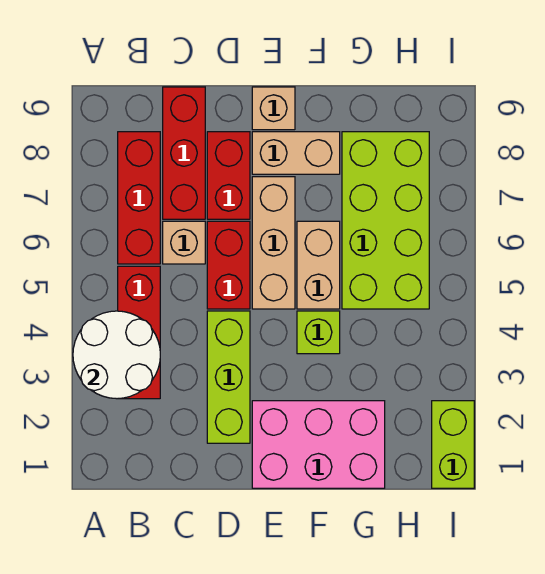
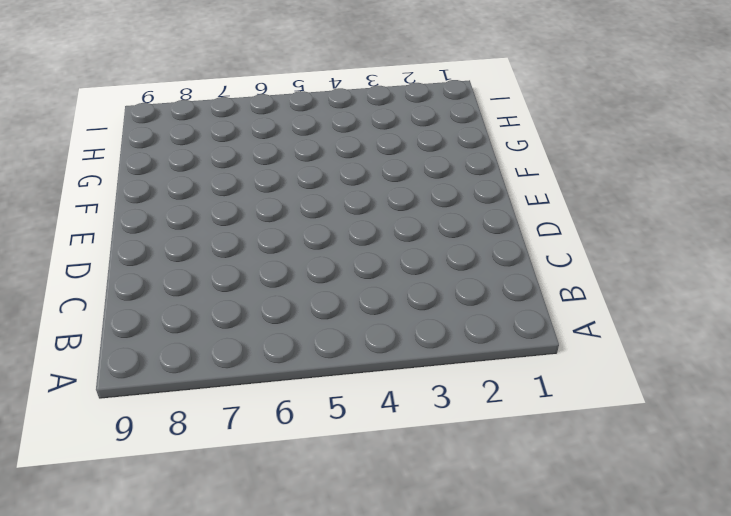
none -> red brick B3:B5 level 1
none -> red brick B6:B8 level 1
none -> tan brick C6 level 1

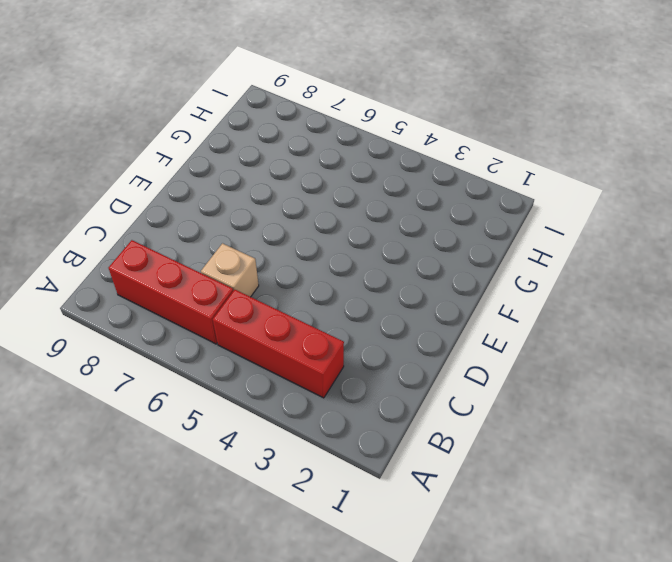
none -> red brick C7:C9 level 1
none -> lime brick D2:D4 level 1
none -> red brick D5:D6 level 1

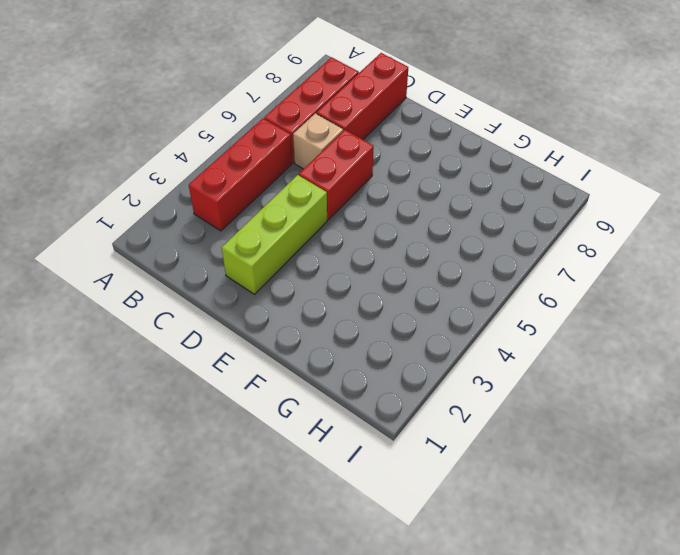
none -> red brick D7:D8 level 1
none -> pink brick E1:G2 level 1
none -> tan brick E5:E7 level 1

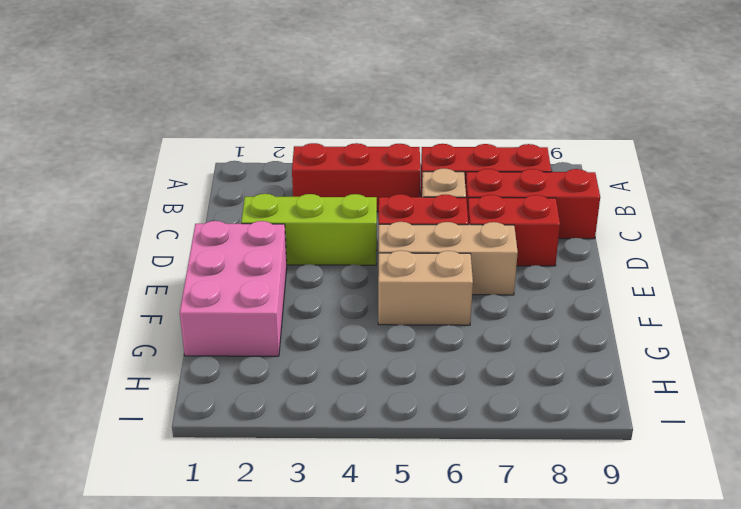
none -> tan brick E8:F8 level 1
none -> tan brick E9 level 1
none -> lime brick F4 level 1

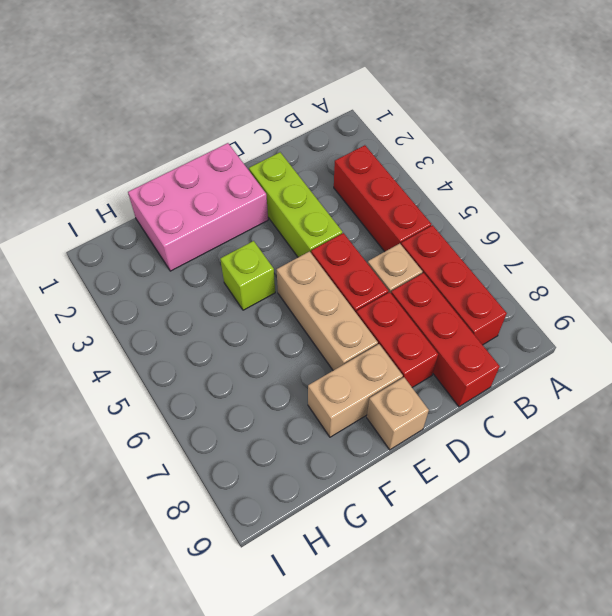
none -> tan brick F5:F6 level 1
none -> lime brick G5:H8 level 1
none -> lime brick I1:I2 level 1

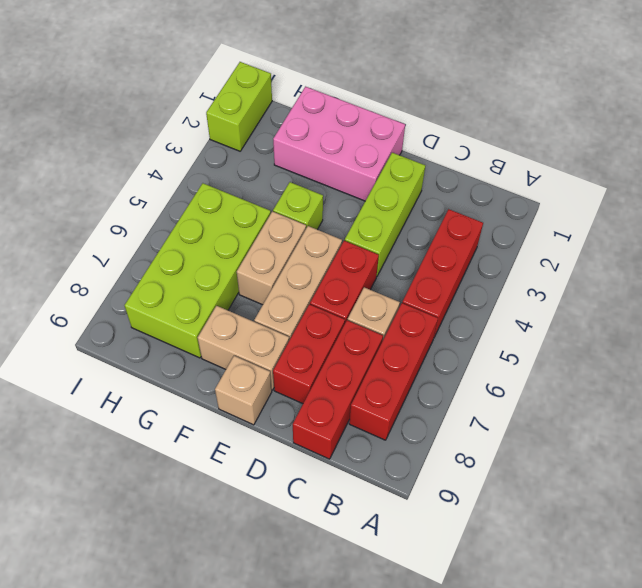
none -> white round brick A3:B4 level 2

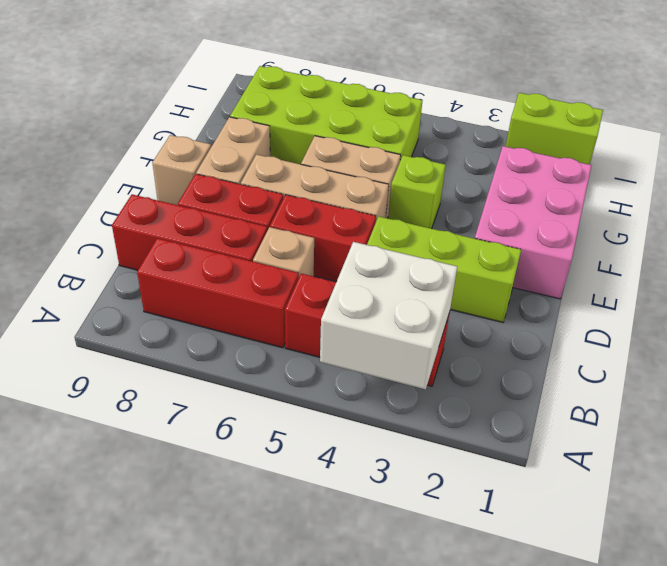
white brick A3:B4 level 2 -> white round brick A3:B4 level 2

